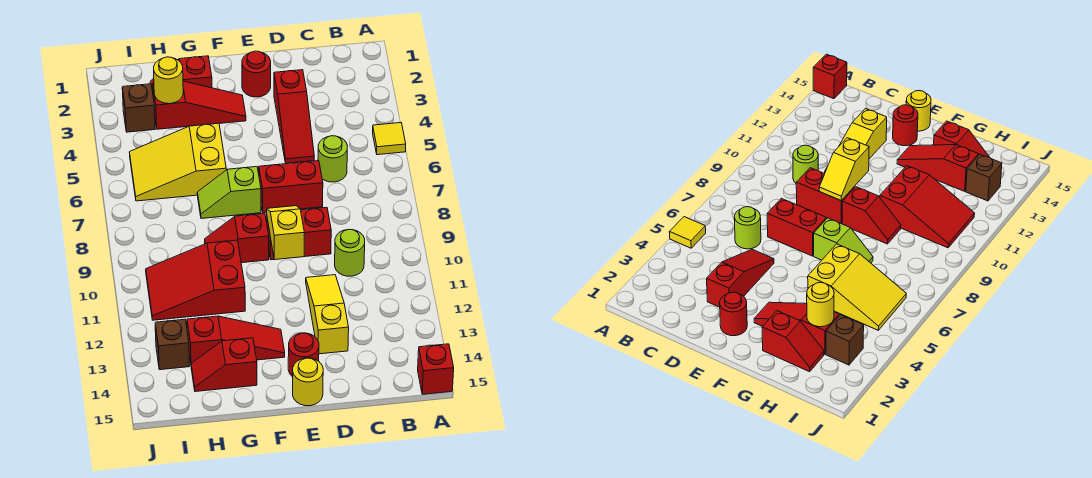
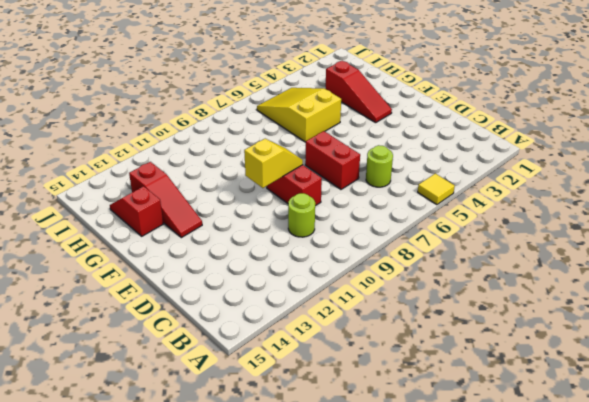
none -> red brick A15 level 1
none -> red slope D3:D5 level 1 top 3
none -> yellow slope D11:D13 level 1 top 13

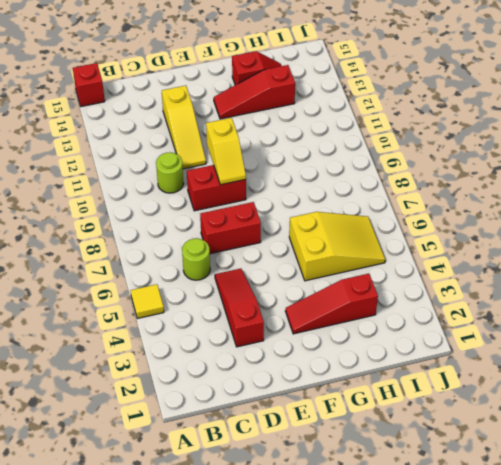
none -> red round brick E2 level 1
none -> red round brick E14 level 1
none -> yellow round brick E15 level 1

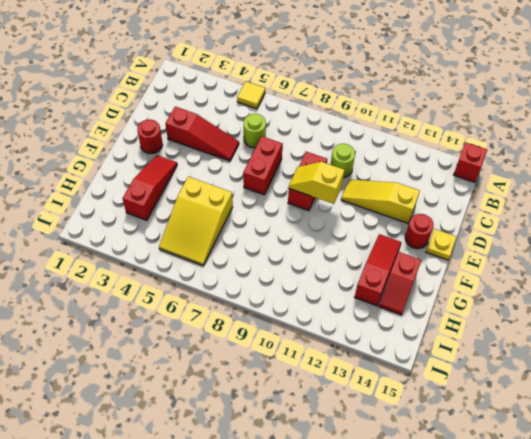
yellow plate E15 level 1 -> yellow round brick E15 level 1
none -> lime slope F7:G7 level 1 top F
none -> red slope F9:G9 level 1 top F
none -> red slope G2:H2 level 1 top G

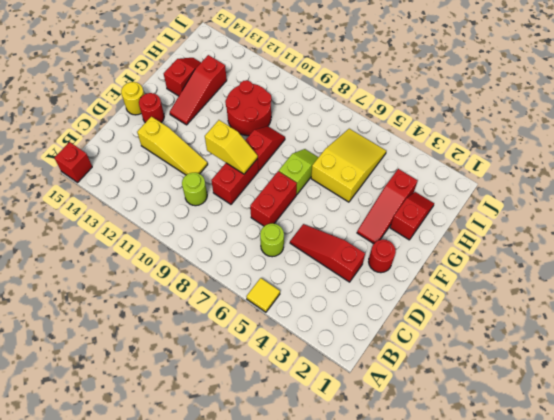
red round brick G10:H11 level 1 -> red slope G10:I11 level 1 top G
none -> brown brick I3 level 1
none -> brown brick I13 level 1
none -> yellow round brick H3 level 2

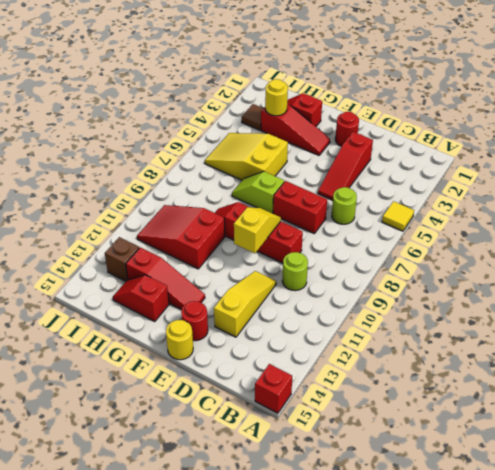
brown tile I3 level 1 -> brown brick I3 level 1

